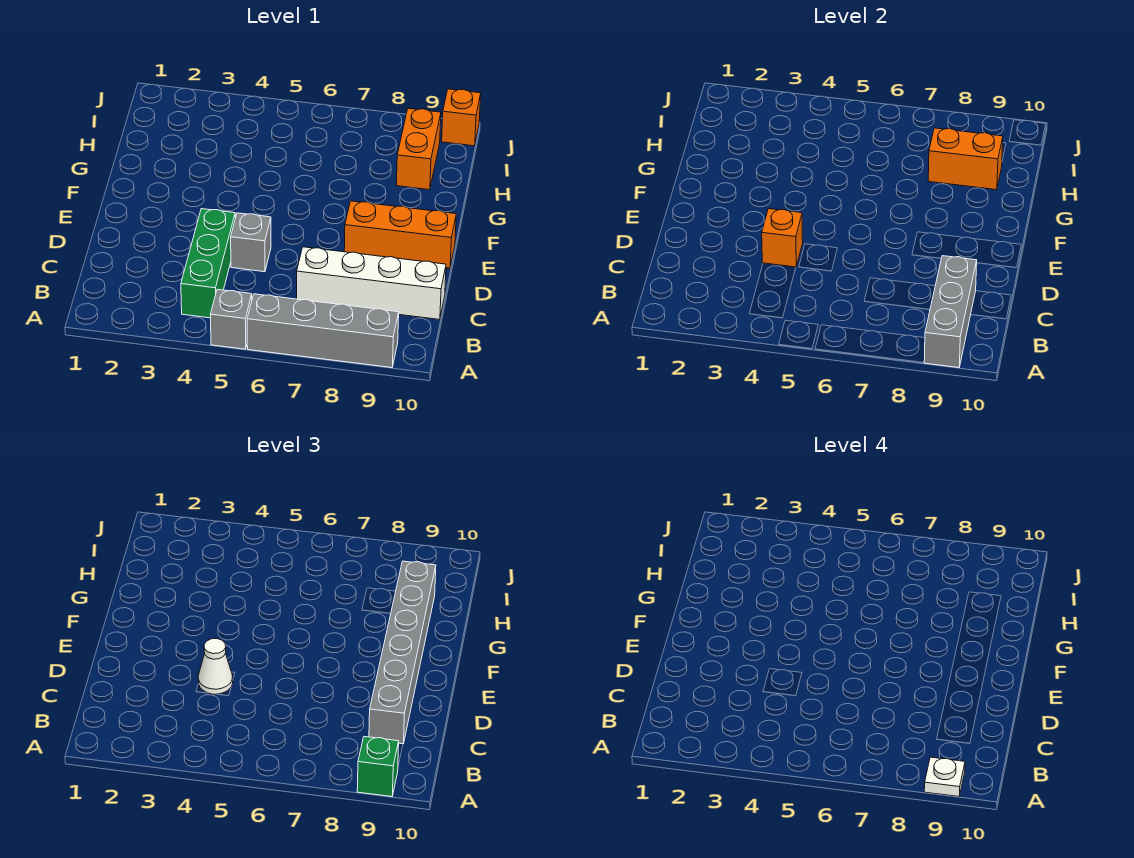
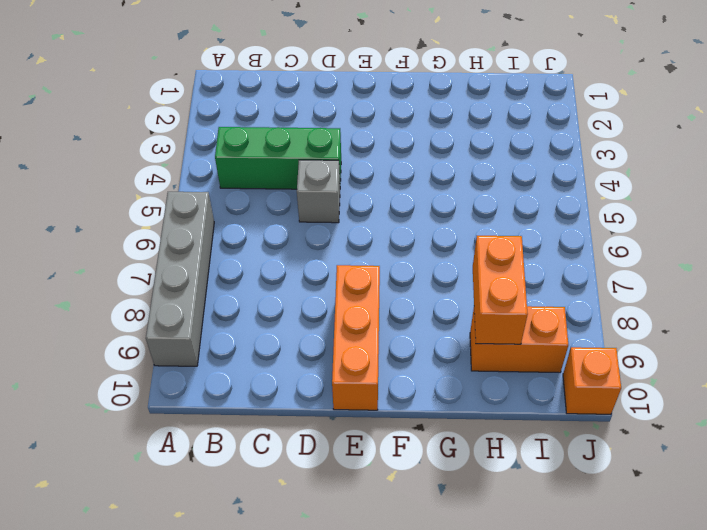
none -> grey brick A5 level 1
none -> white brick C7:C10 level 1
none -> grey brick A9:C9 level 2

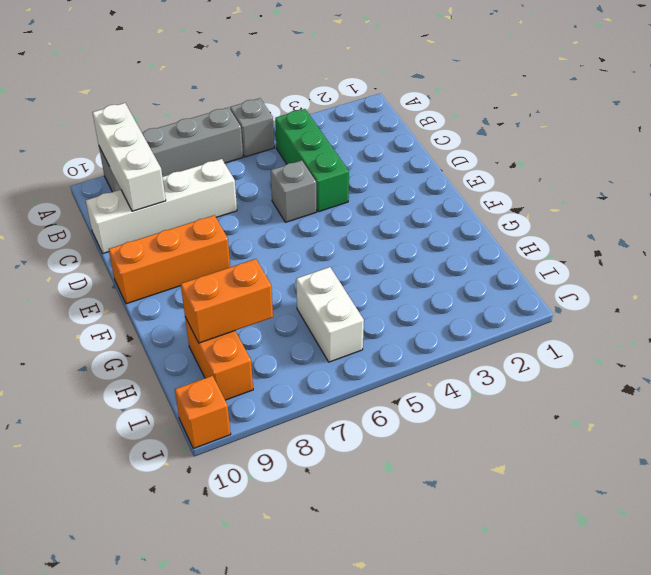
white brick A9:C9 level 2 -> grey brick A9:C9 level 2
white brick H6:I6 level 1 -> none
none -> orange brick D4 level 2
none -> green brick A9 level 3
none -> grey brick C9:H9 level 3

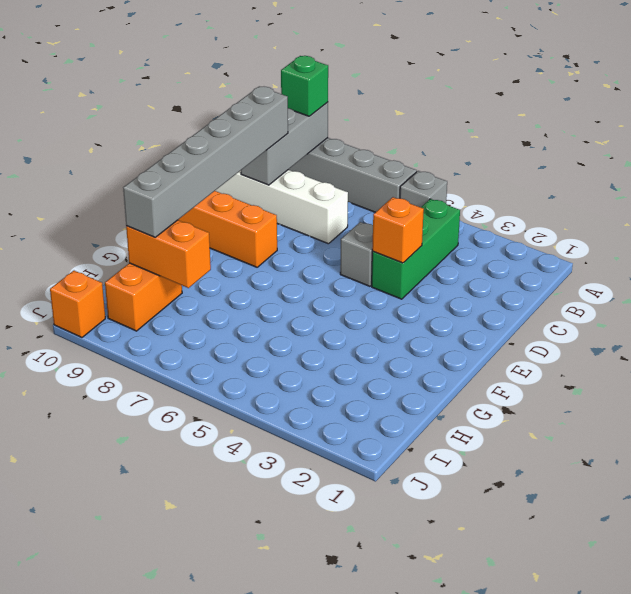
none -> white cone D4 level 3
none -> white plate A9 level 4

